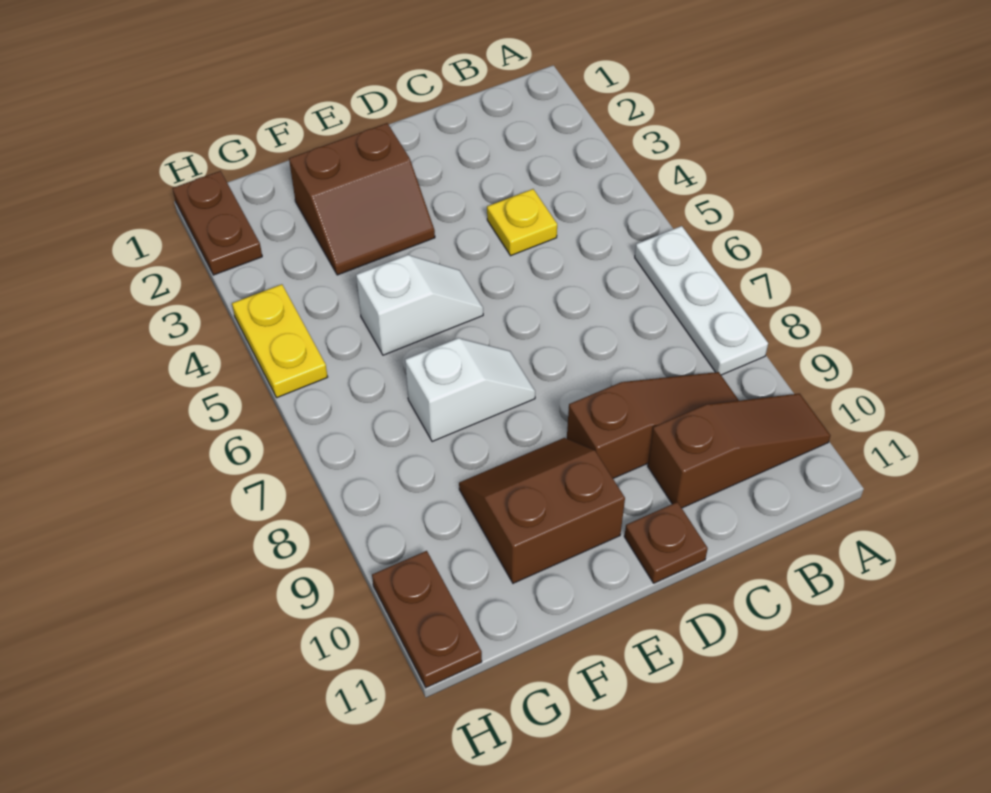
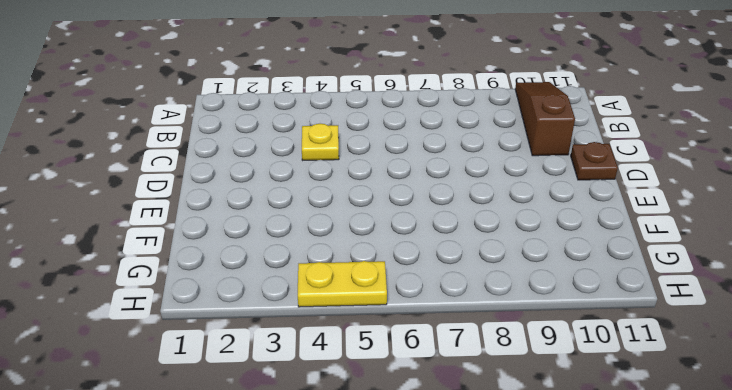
none -> white plate A6:A8 level 1
none -> brown slope B9:D9 level 1 top D
none -> brown slope E2:F3 level 1 top 2

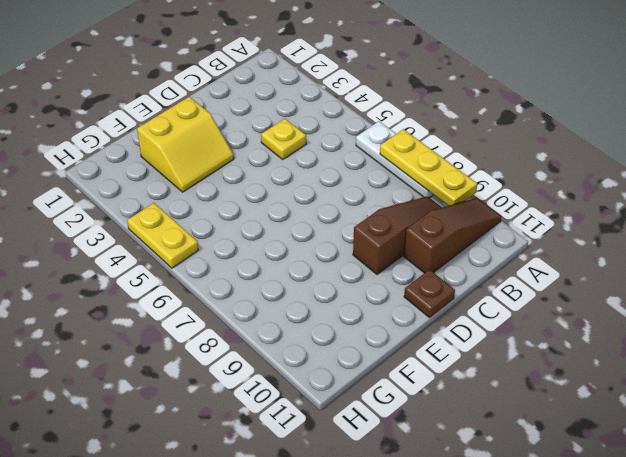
yellow plate A7:A9 level 2 -> none
yellow slope E2:F3 level 1 top 2 -> brown slope E2:F3 level 1 top 2
none -> white slope E5:F5 level 1 top F
none -> white slope E7:F7 level 1 top F
none -> brown slope E9:F10 level 1 top 10

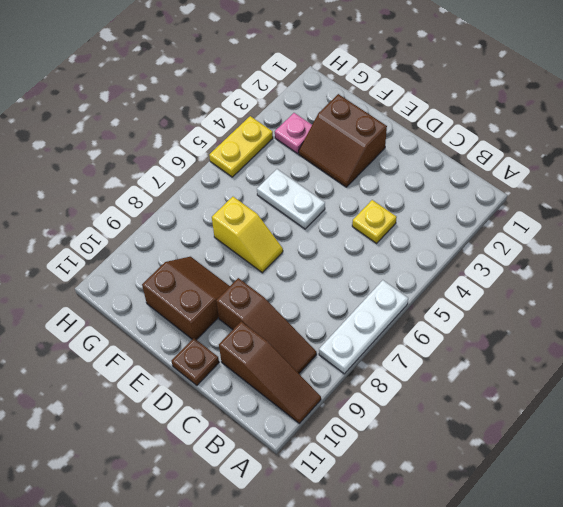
white plate E5:F5 level 1 -> white slope E5:F5 level 1 top F
yellow slope E7:F7 level 1 top F -> white slope E7:F7 level 1 top F
pink plate G3 level 1 -> none
none -> brown plate H1:H2 level 1
none -> brown plate H10:H11 level 1

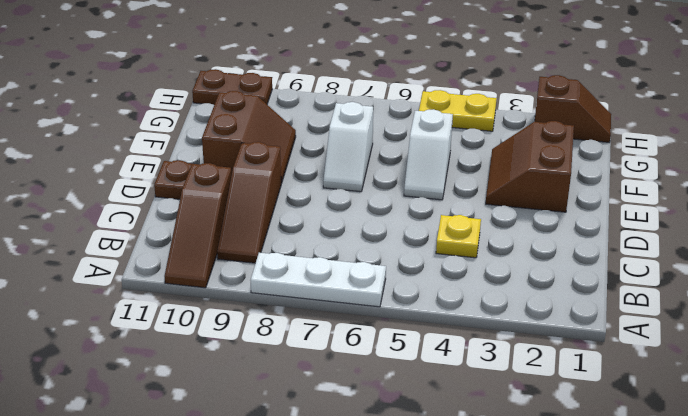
brown slope H1:H2 level 1 top 2 -> brown plate H1:H2 level 1

